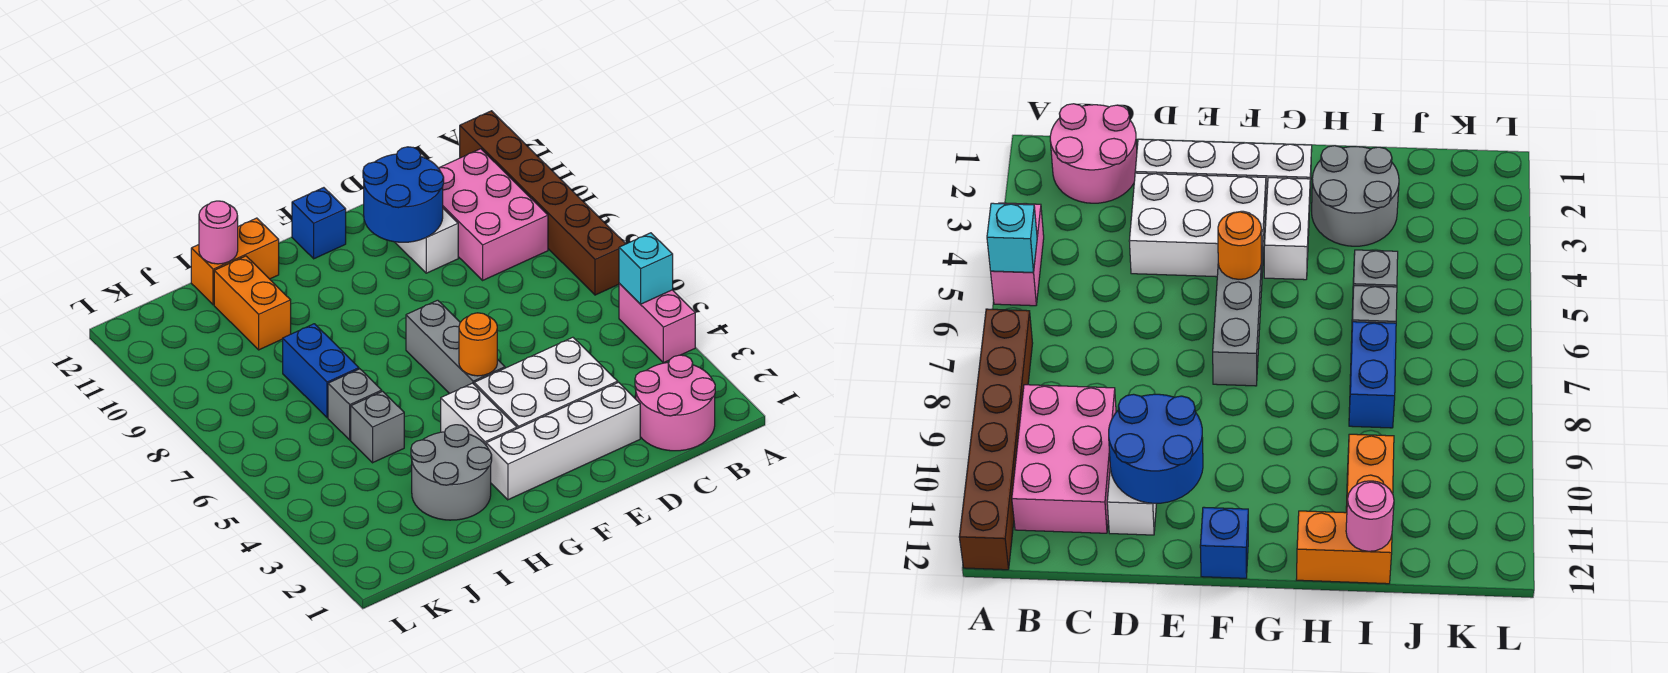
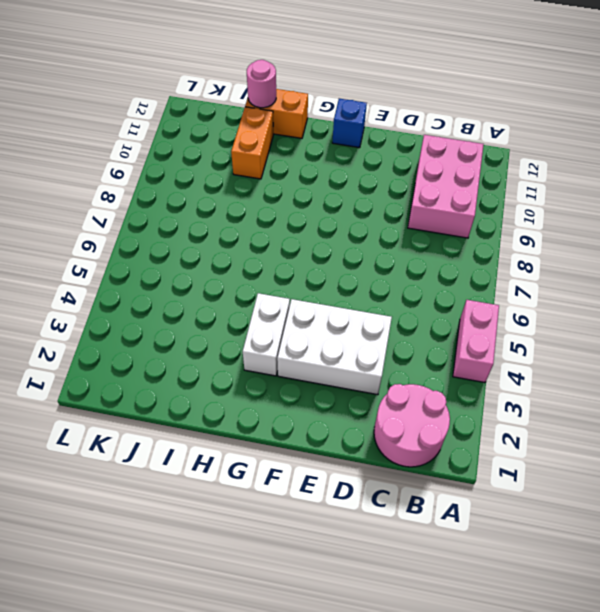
none -> brown brick A7:A12 level 1
none -> white brick D2:G2 level 1
none -> white brick D10:D11 level 1

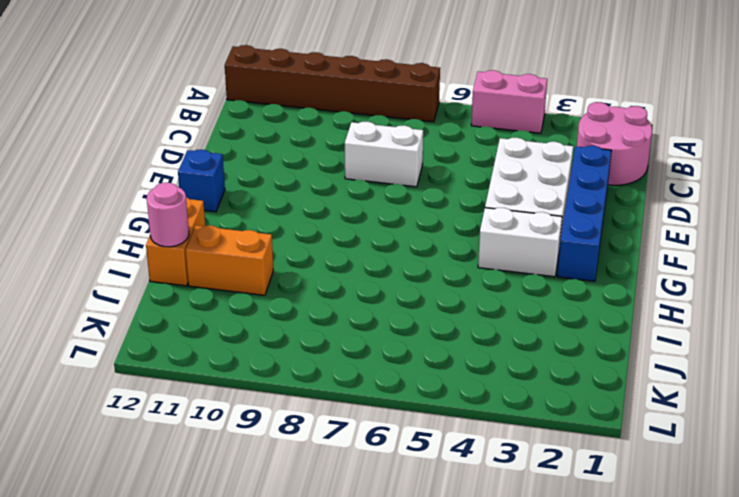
blue brick D2:G2 level 1 -> white brick D2:G2 level 1
white brick D7:D8 level 1 -> white brick D10:D11 level 1
none -> pink brick B9:C11 level 1
none -> grey brick F5:F7 level 1
none -> grey round brick H2:I3 level 1

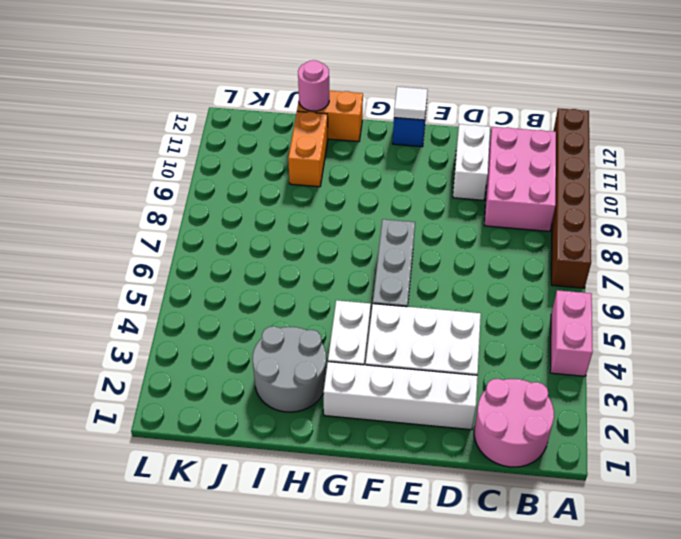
white tile F12 level 2 -> none
none -> grey brick I5 level 1
none -> grey brick I6 level 1
none -> blue brick I7:I8 level 1

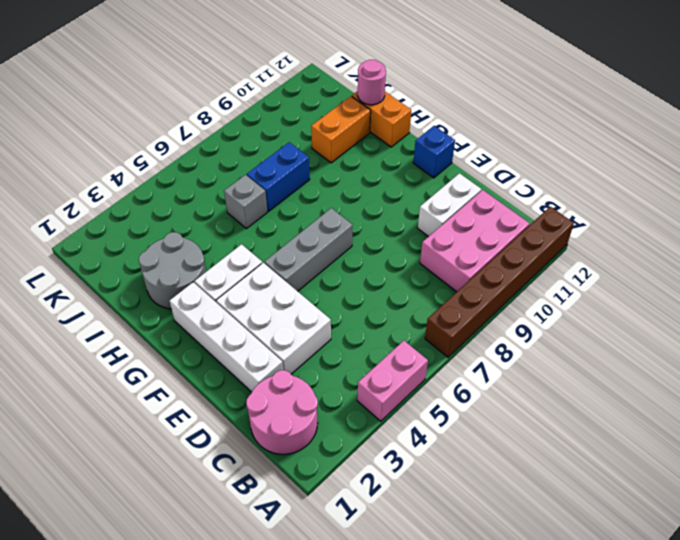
none -> grey brick I5 level 1
none -> cyan brick A5 level 2
none -> blue round brick D10:E11 level 2

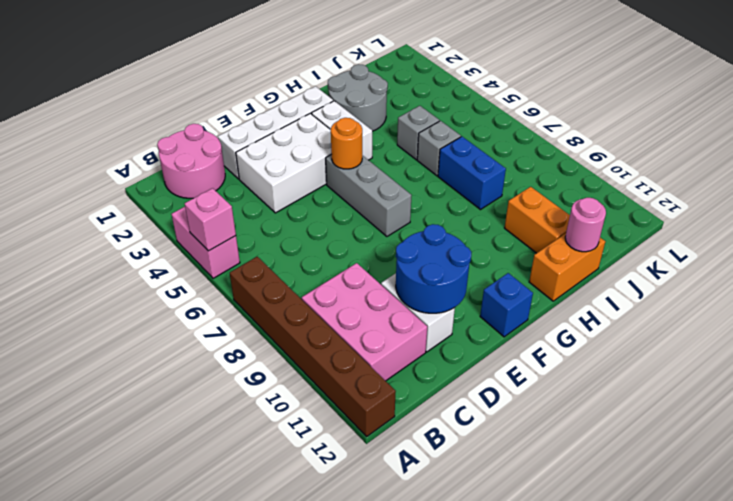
pink brick A5 level 2 -> cyan brick A5 level 2

